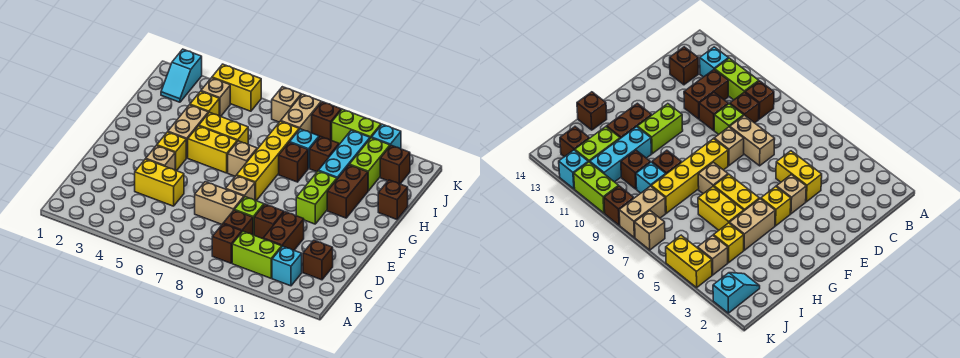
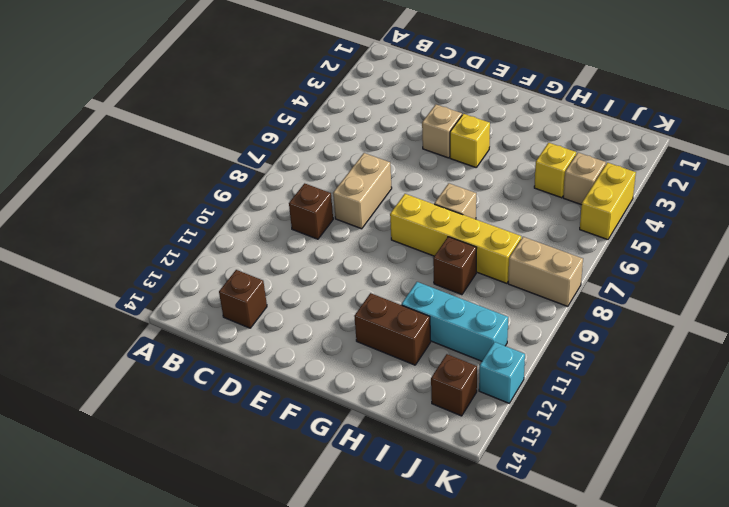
none -> brown brick B9 level 1
none -> lime brick B10:B11 level 1
none -> cyan brick B12 level 1
none -> brown brick C11:D11 level 1

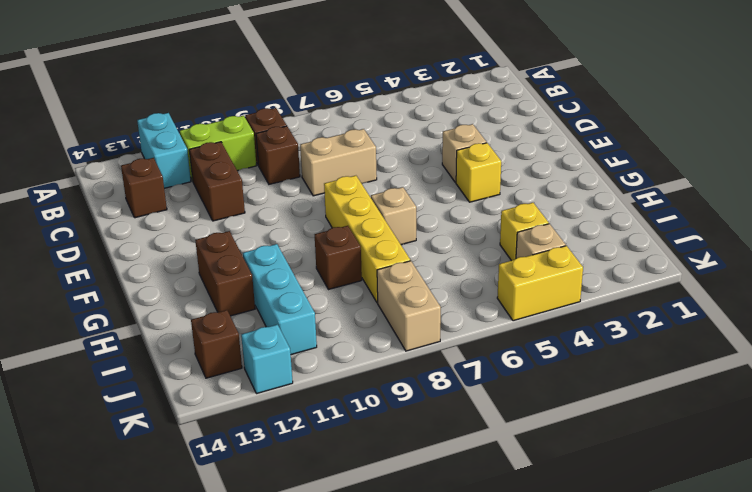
cyan brick A12:B12 level 1 -> cyan brick B12 level 1
none -> yellow brick D4:D5 level 1
none -> lime brick D9 level 1
none -> brown brick D10 level 1
none -> tan brick E8 level 1

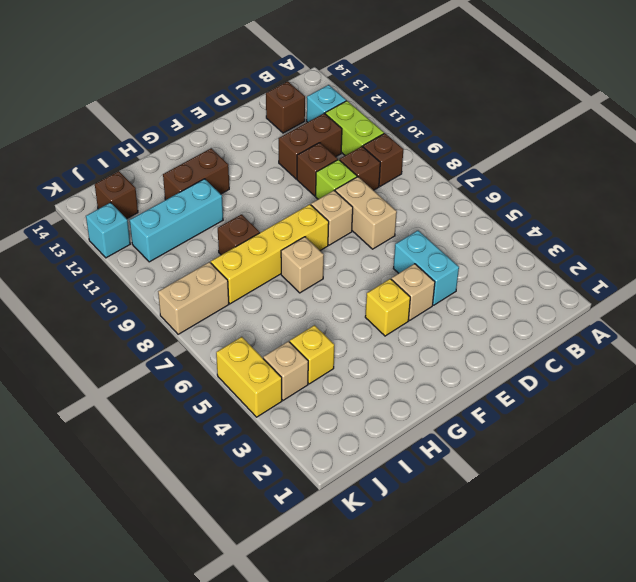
cyan brick D4:D5 level 1 -> yellow brick D4:D5 level 1
none -> lime brick F11:G11 level 1
none -> tan brick G4:H4 level 1
none -> yellow brick G5:G6 level 1
none -> yellow brick H5:H6 level 1

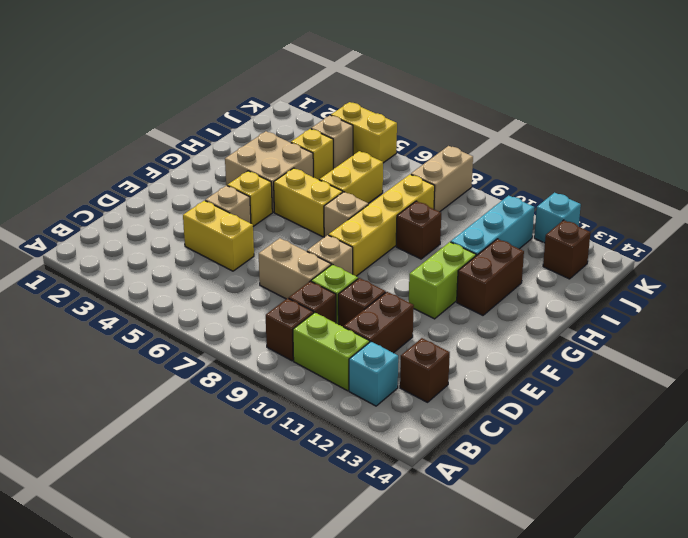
tan brick G3:H4 level 1 -> tan brick G4:H4 level 1
yellow brick H6:I6 level 1 -> yellow brick H5:H6 level 1
none -> brown brick H14 level 1
none -> cyan brick I9 level 1
none -> brown brick I10 level 1
none -> lime brick I12:J12 level 1

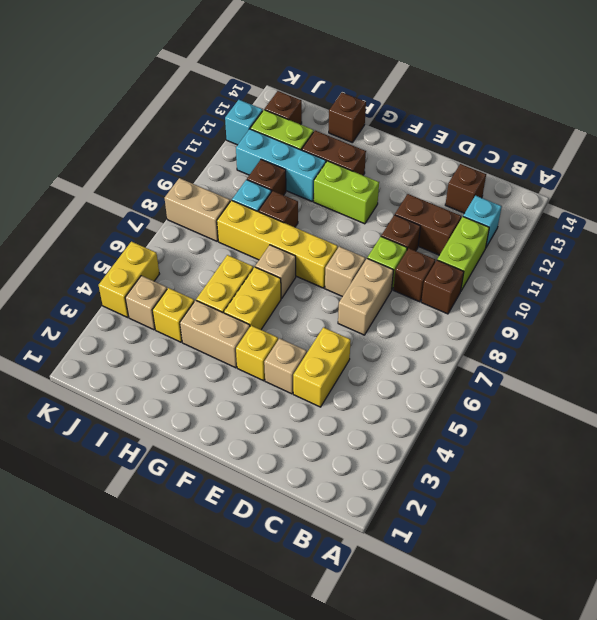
none -> cyan slope J2:K2 level 1 top K
none -> tan brick K7 level 1
none -> brown brick K9 level 1
none -> lime brick K10:K11 level 1

